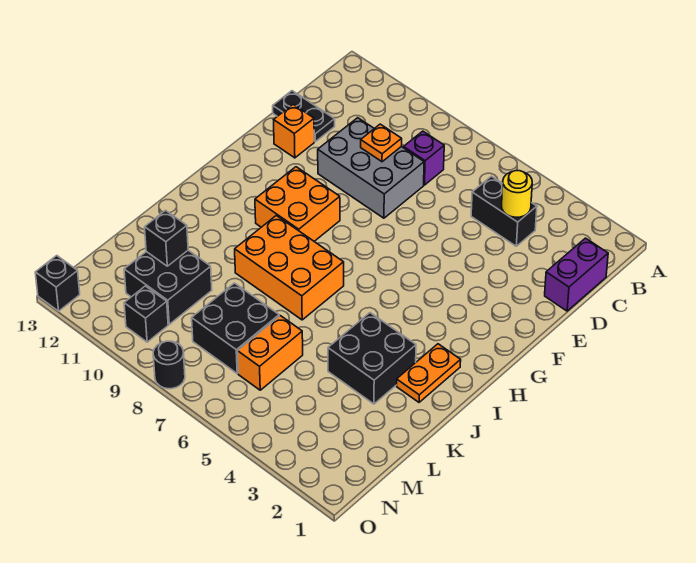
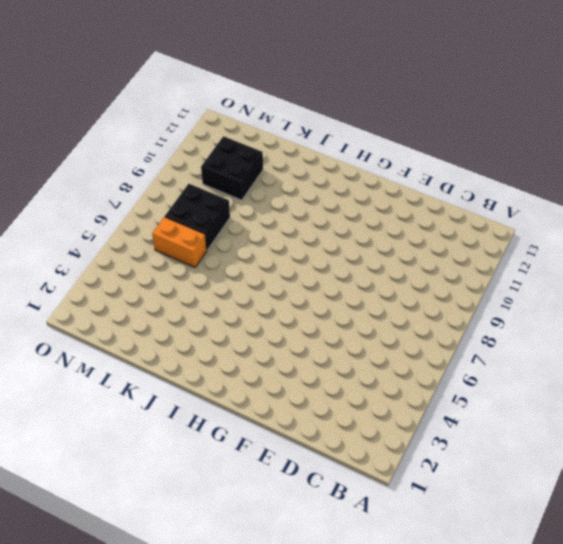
none -> purple brick C1:D1 level 1
none -> black brick C4:C5 level 1
none -> purple brick C8 level 1

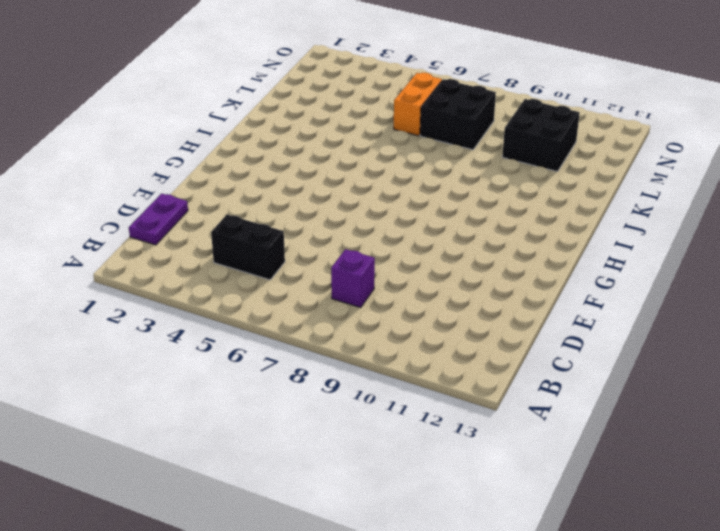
purple plate C1:D1 level 1 -> purple brick C1:D1 level 1
none -> grey brick D8:E10 level 1
none -> black plate D12:D13 level 1
none -> orange brick E12 level 1

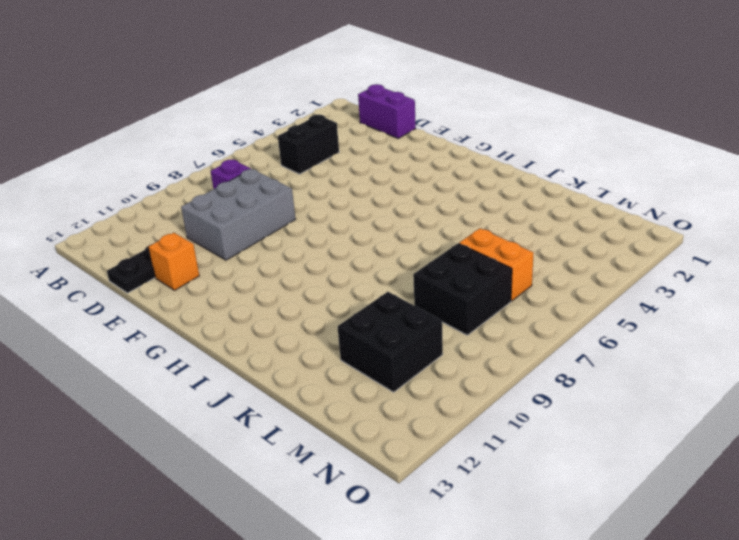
none -> orange brick G9:H10 level 1
none -> orange plate I2:J2 level 1
none -> orange brick I7:J9 level 1

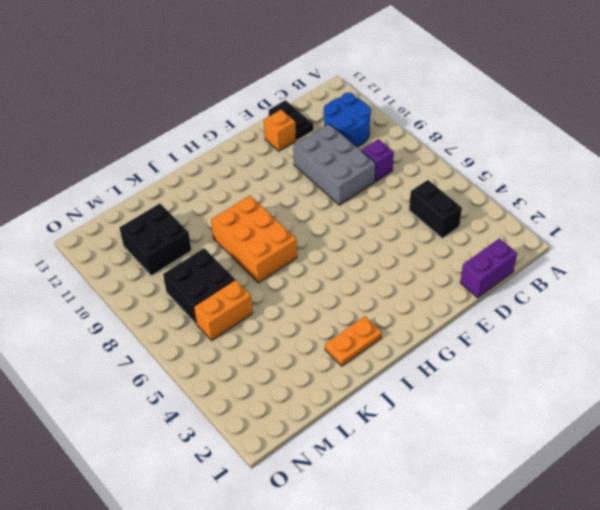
blue round brick B10:C11 level 1 -> none
none -> orange brick G9:H10 level 1
none -> black brick J3:K4 level 1
none -> black brick N10 level 1

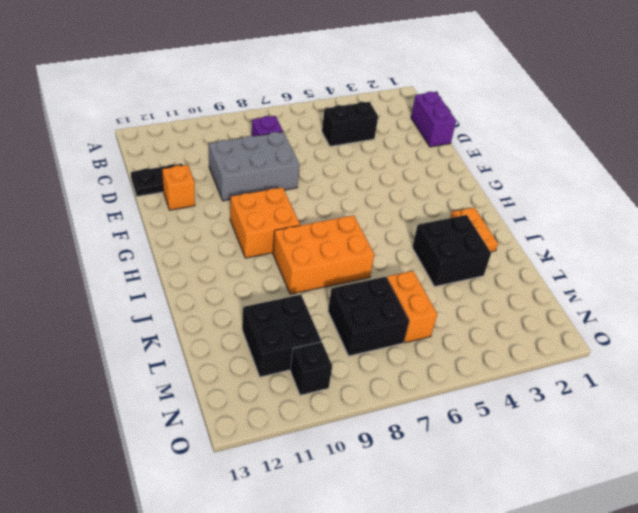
none -> black round brick O8 level 1
none -> black brick O13 level 1
none -> yellow round brick C4 level 2

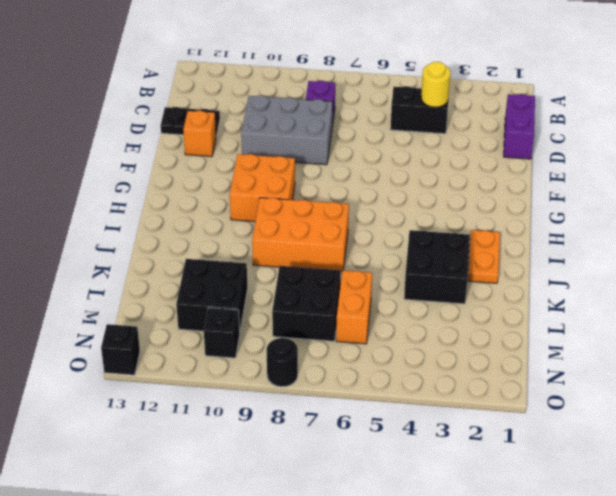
none -> orange plate D9 level 2
none -> black brick L11 level 2

